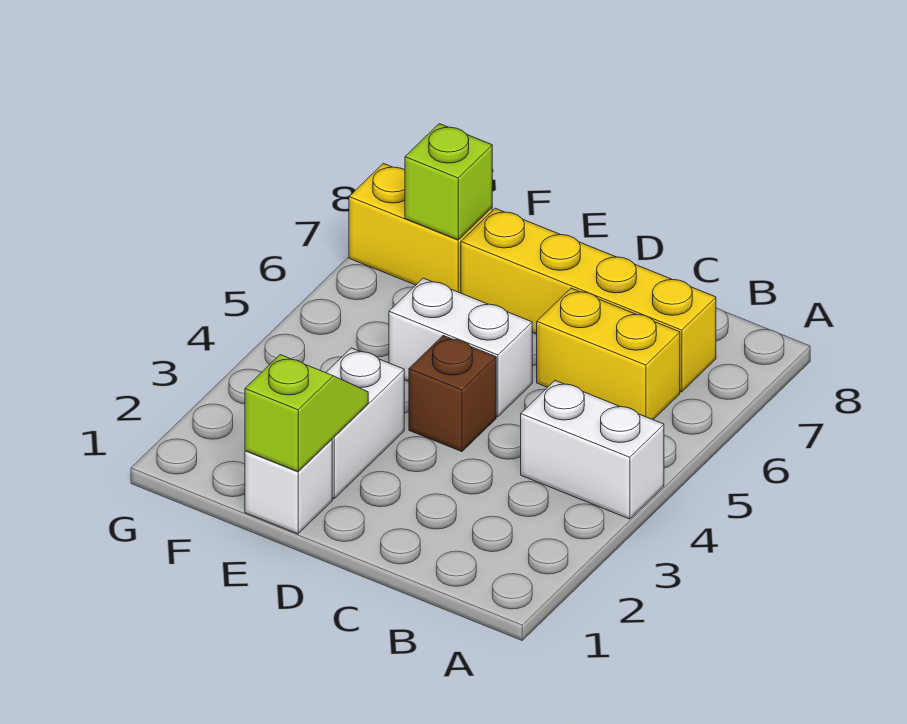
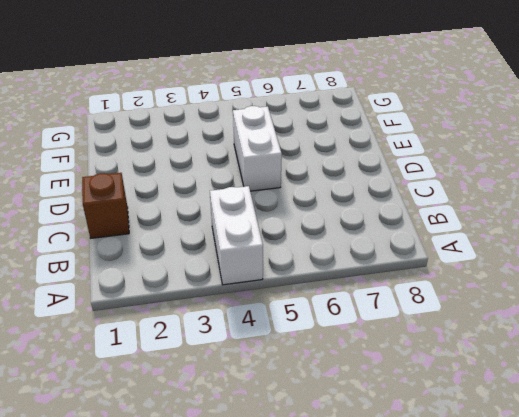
brown brick C1 level 1 -> brown brick D4 level 1
none -> yellow brick B6:C6 level 1
none -> yellow brick B7:E7 level 1

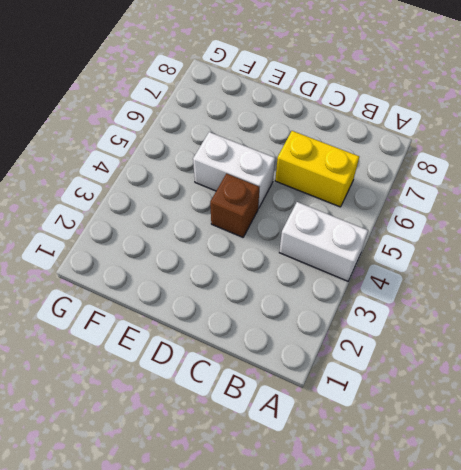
none -> yellow brick B7:E7 level 1
none -> white brick E1 level 1

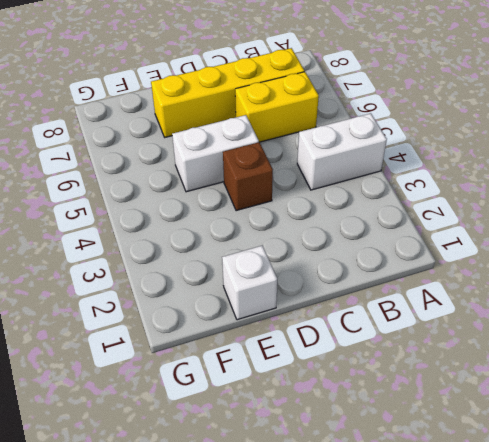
none -> white brick E2:E3 level 1
none -> yellow brick F7:G7 level 1

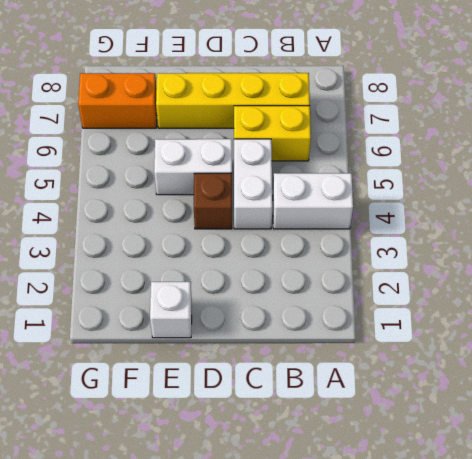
white brick C4:C5 level 1 -> white brick E2:E3 level 1
orange brick F7:G7 level 1 -> yellow brick F7:G7 level 1
none -> lime slope E1:E2 level 2 top 1
none -> lime brick F7 level 2

